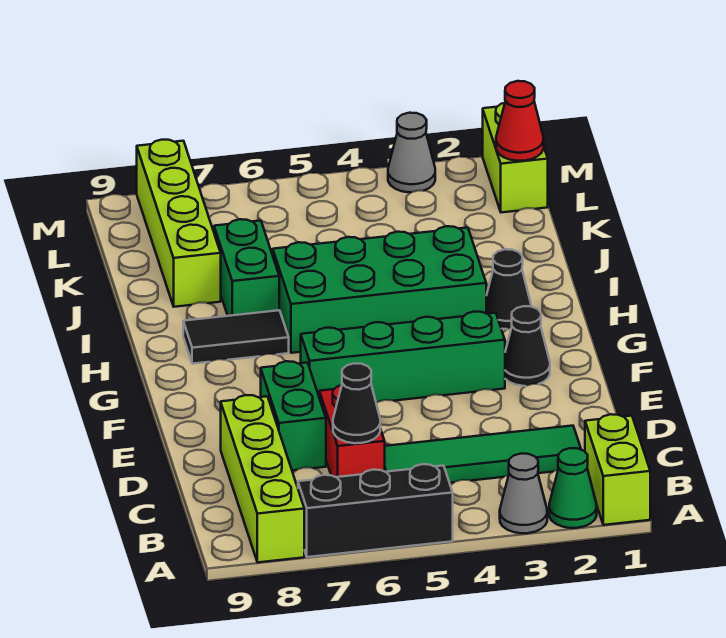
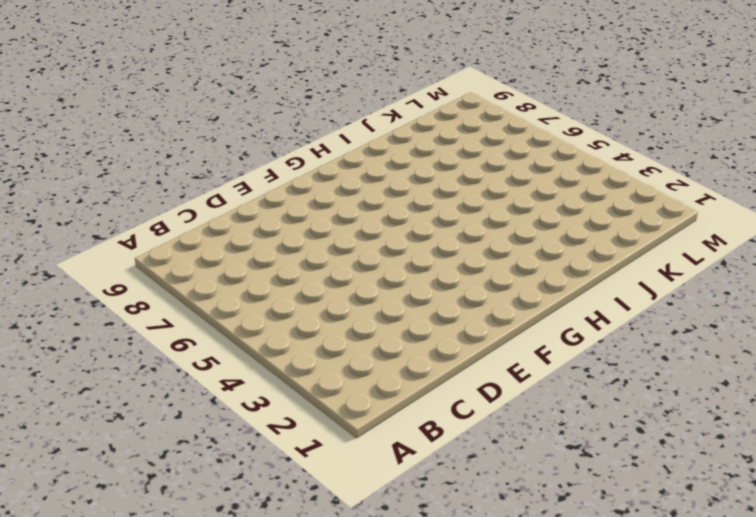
none -> lime brick A1:B1 level 1
none -> green cone A2 level 1
none -> grey cone A3 level 1

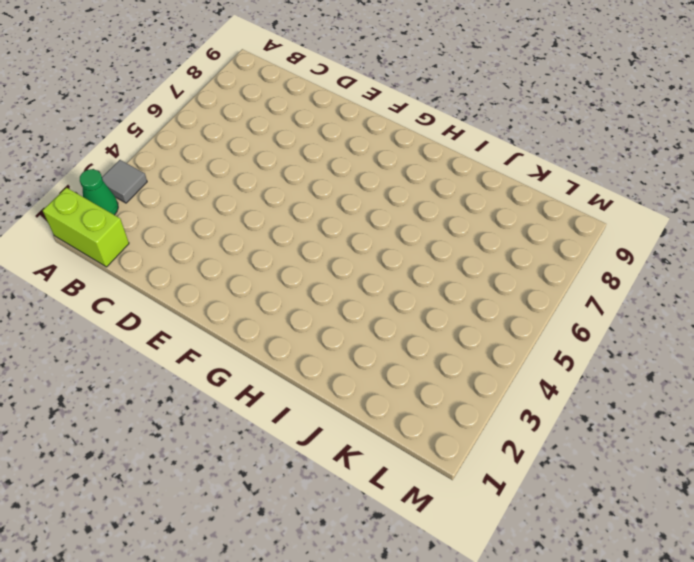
grey tile A3 level 1 -> grey cone A3 level 1
none -> black brick A5:A7 level 1
none -> lime brick A8:D8 level 1
none -> green tile C2:C5 level 1

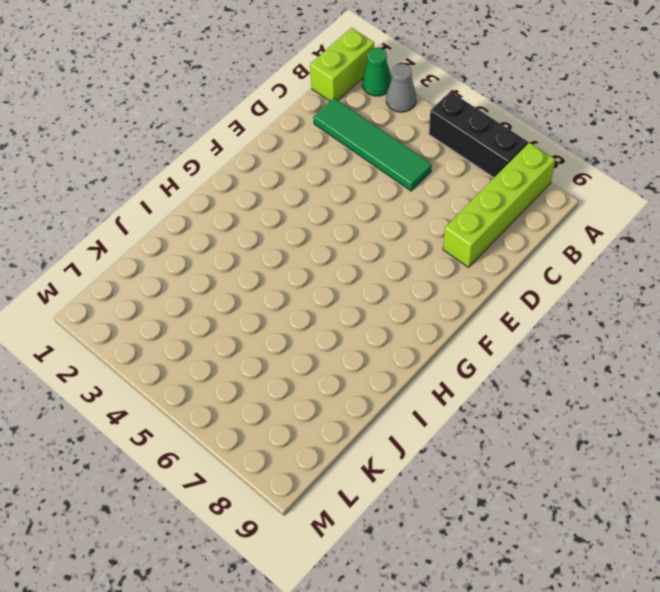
none -> red brick C6:D6 level 1
none -> green brick D7:E7 level 1
none -> black cone F2 level 1

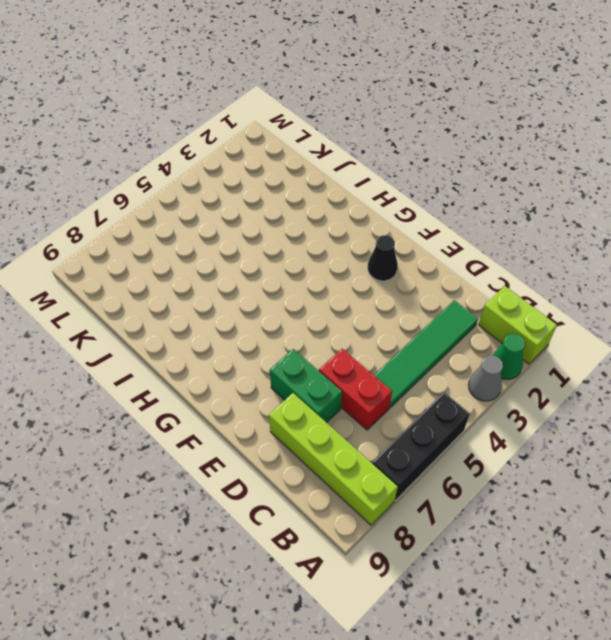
none -> green brick F3:F6 level 1
none -> black cone H2 level 1
none -> green brick H3:I6 level 1

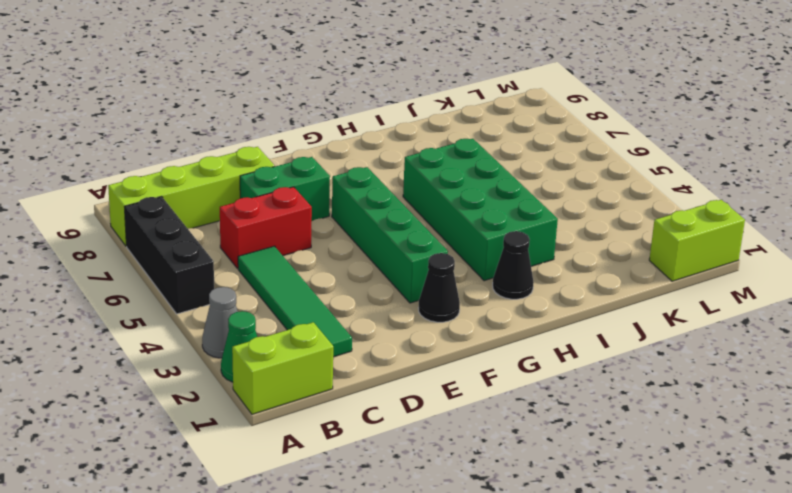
none -> black tile H7:H8 level 1
none -> green brick I7:J7 level 1
none -> lime brick J8:M8 level 1

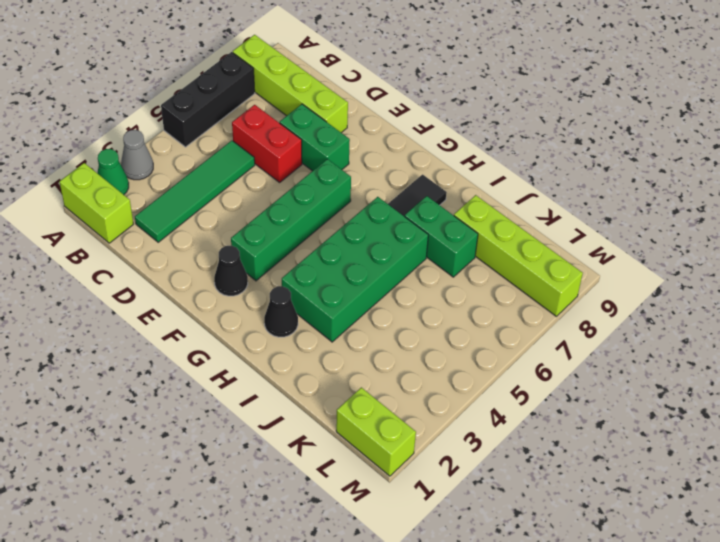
none -> grey cone M3 level 1
none -> black cone C6 level 2
none -> red cone L1 level 2

